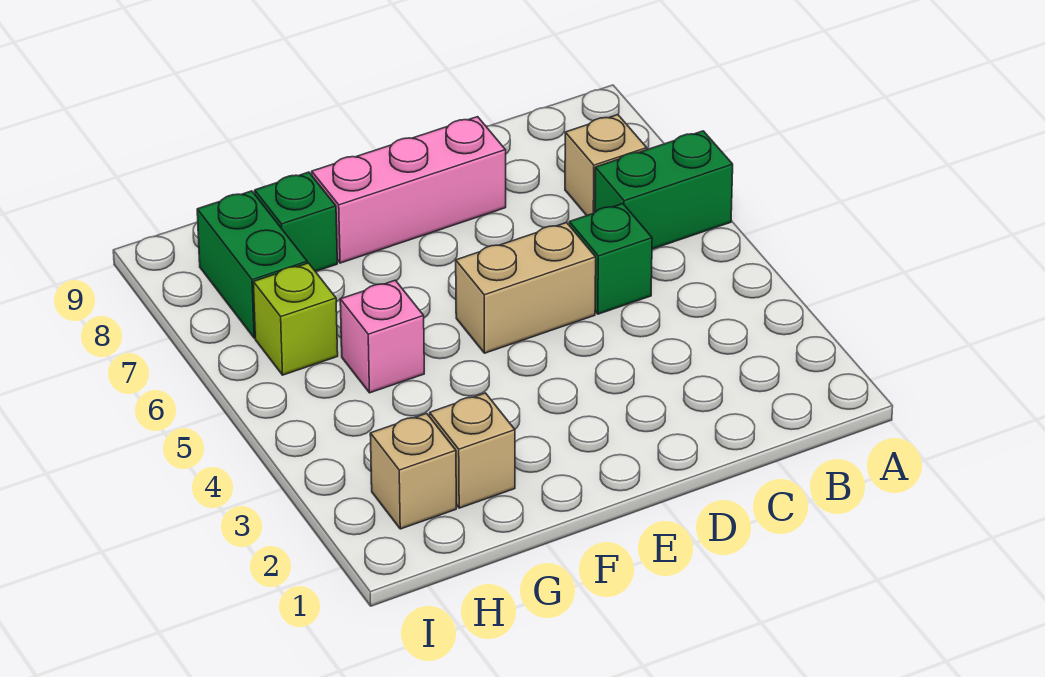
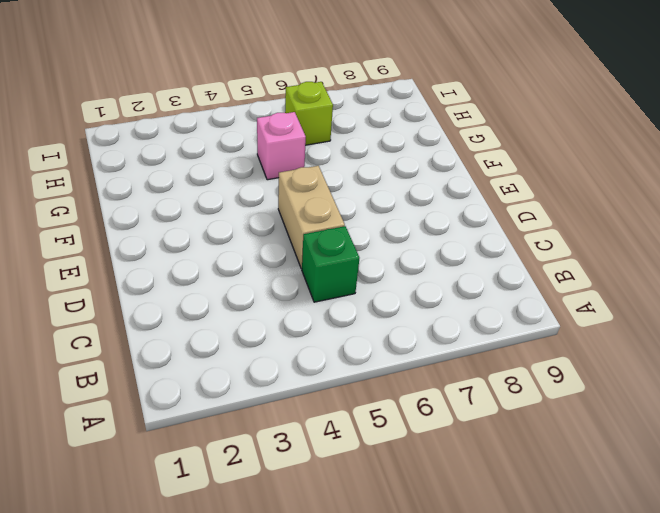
none -> green brick A6:B6 level 1
none -> tan brick B7 level 1

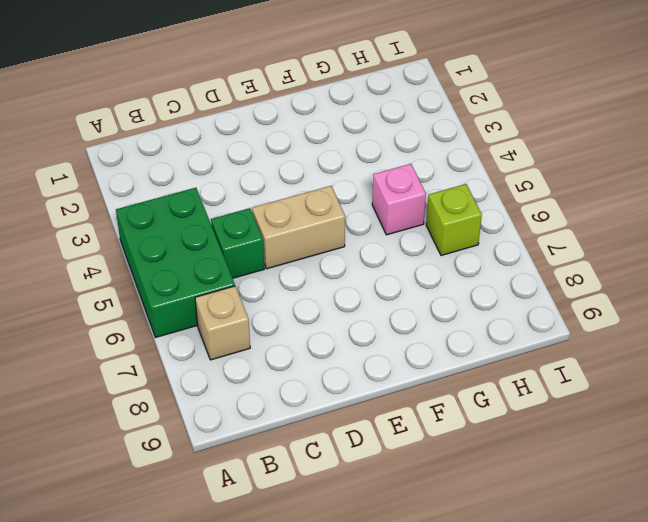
green brick A4:B6 level 1 -> green brick A6:B6 level 1
none -> pink brick D8:F8 level 1
none -> tan brick G2 level 1

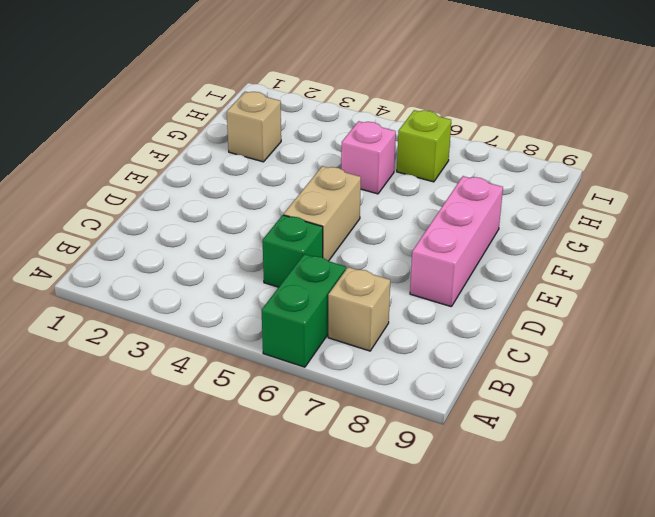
none -> green brick G8 level 1
none -> tan brick H2 level 1

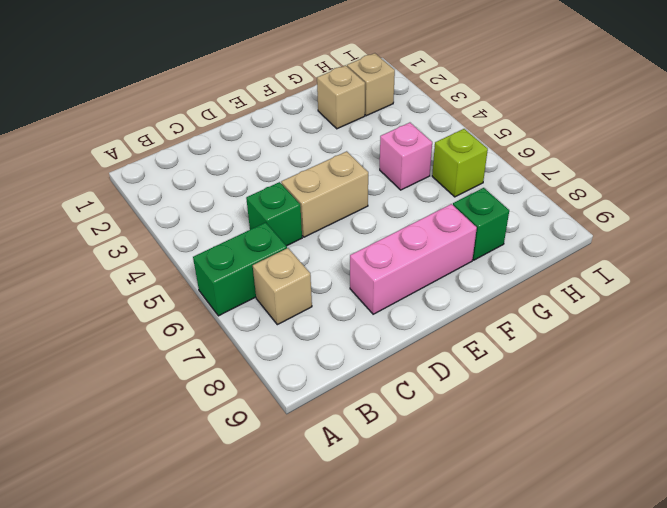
none -> green brick H7:H8 level 1

